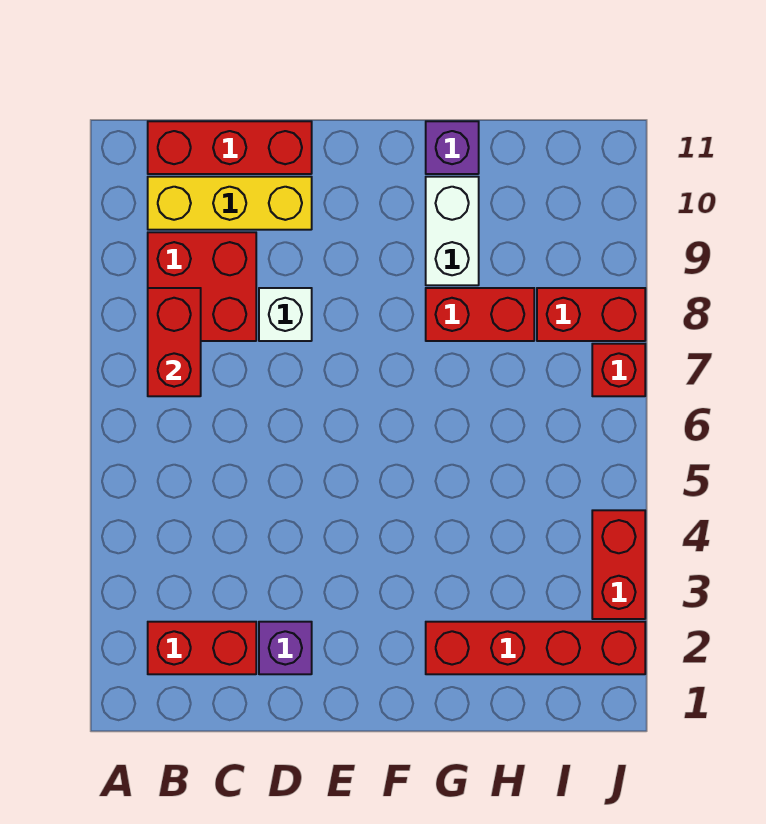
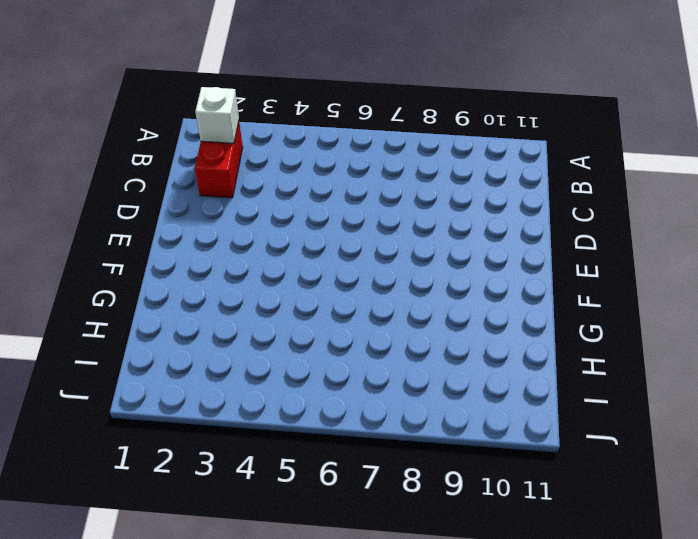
white brick B2 level 2 -> white brick D8 level 1
none -> red brick B8:C9 level 1
none -> yellow brick B10:D10 level 1
none -> red brick B11:D11 level 1

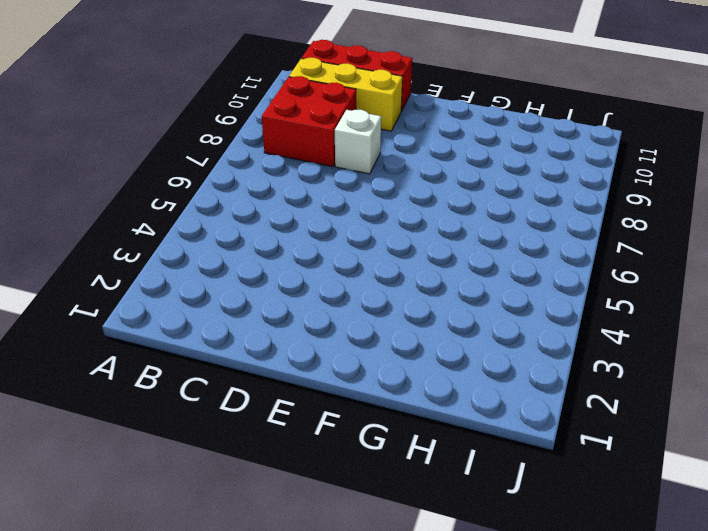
none -> red brick B2:C2 level 1
none -> purple brick D2 level 1
none -> red brick G2:J2 level 1

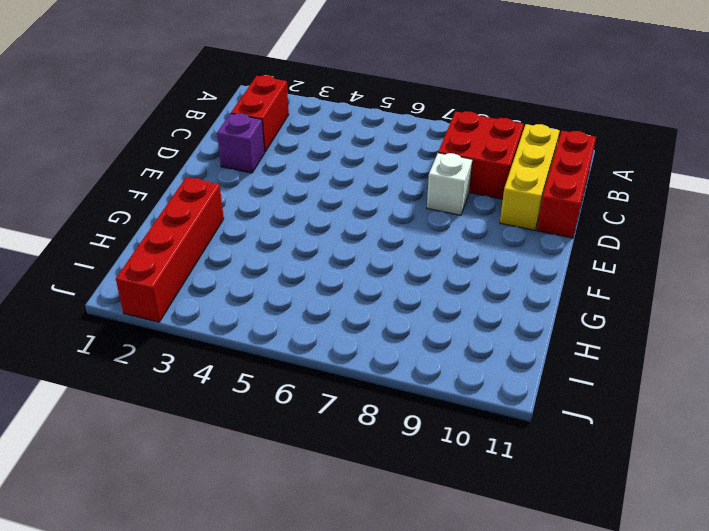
none -> red brick G8:H8 level 1
none -> white brick G9:G10 level 1
none -> purple brick G11 level 1

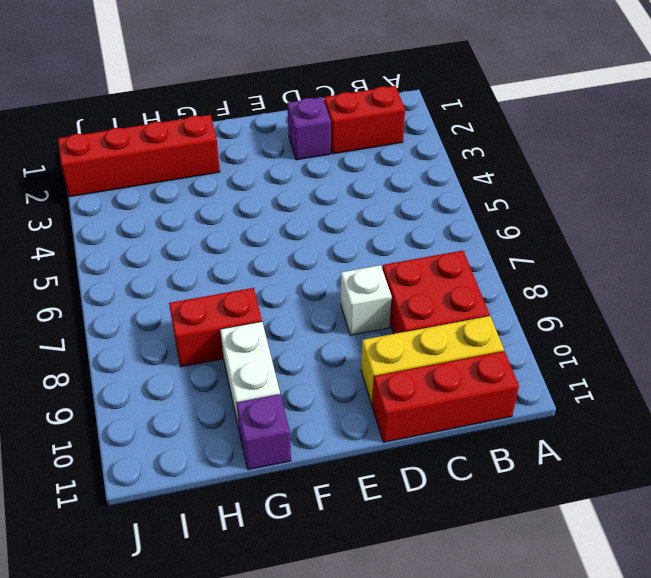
none -> red brick I8:J8 level 1
none -> red brick J3:J4 level 1
none -> red brick J7 level 1

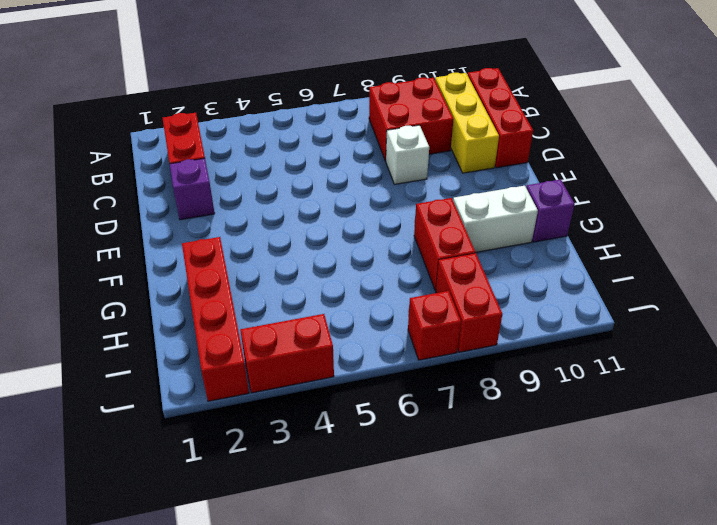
none -> red brick B7:B8 level 2

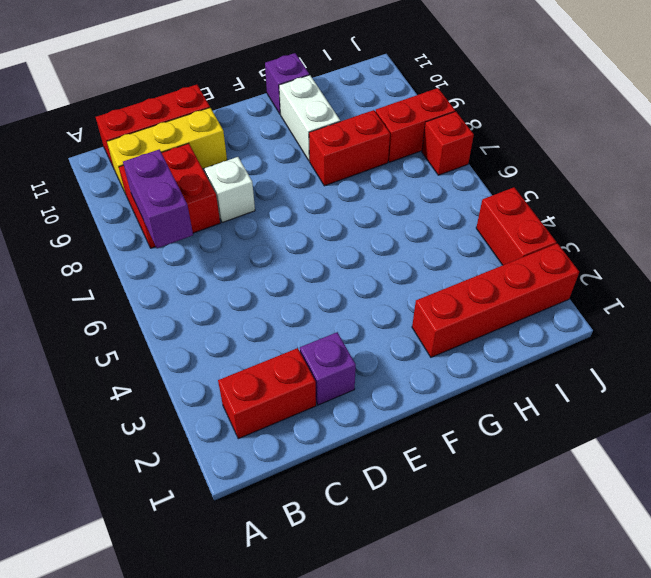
purple brick B7:B8 level 2 -> red brick B7:B8 level 2

